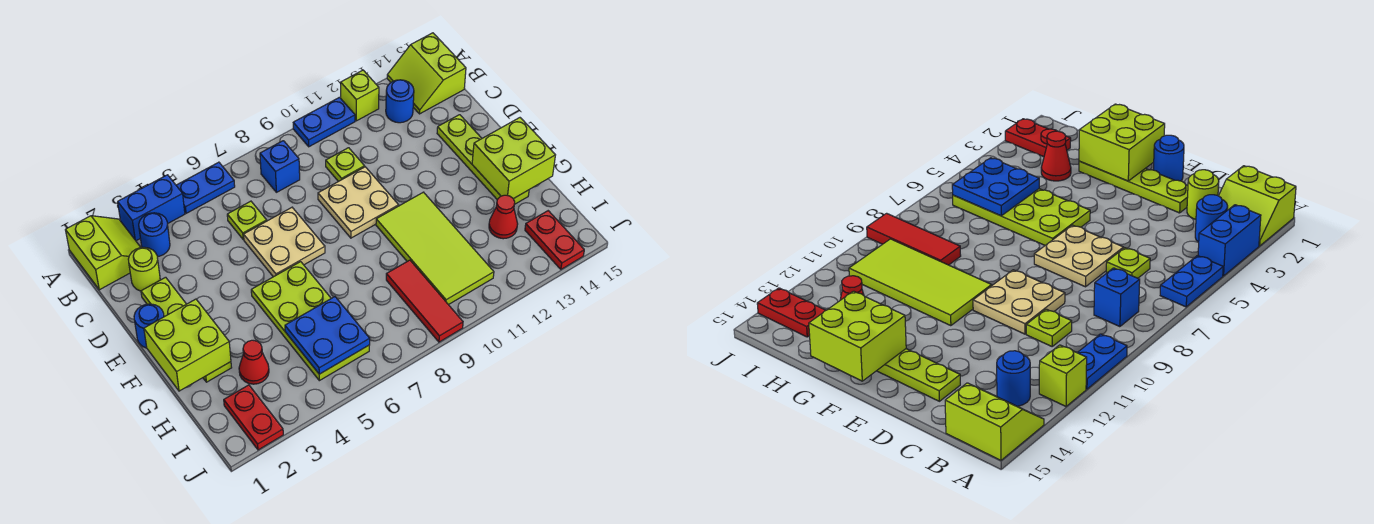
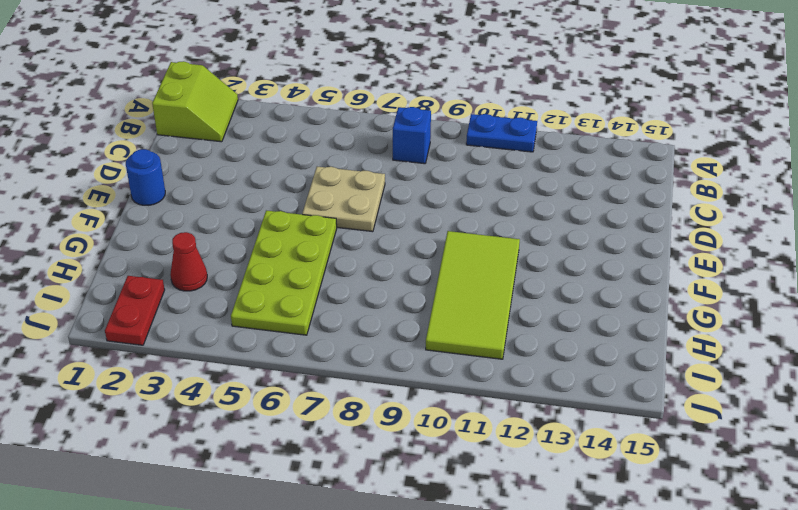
none -> blue brick A3:A4 level 1
none -> blue plate A5:A6 level 1
none -> lime brick A12 level 1

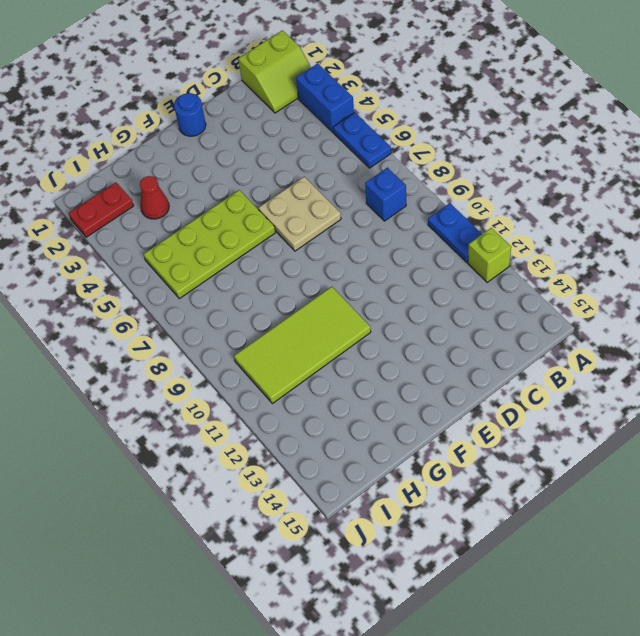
none -> lime slope A14:B15 level 1 top 15
none -> blue round brick B3 level 1
none -> blue round brick B13 level 1

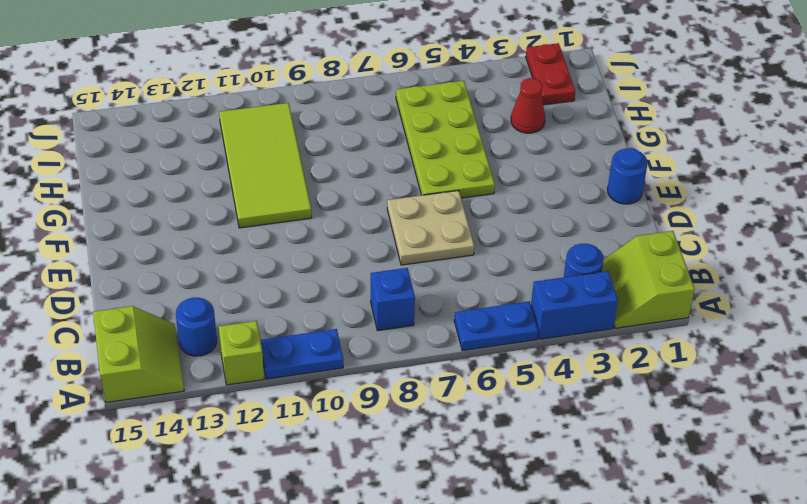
none -> lime round brick C2 level 1
none -> lime plate C6 level 1
none -> lime plate C10 level 1

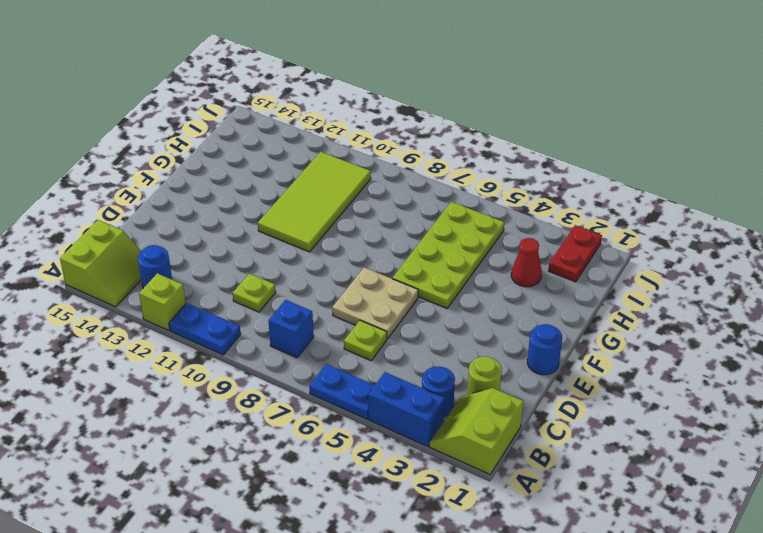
none -> lime plate D2:G2 level 1
none -> tan plate D9:E10 level 1
none -> lime plate D14:G14 level 1

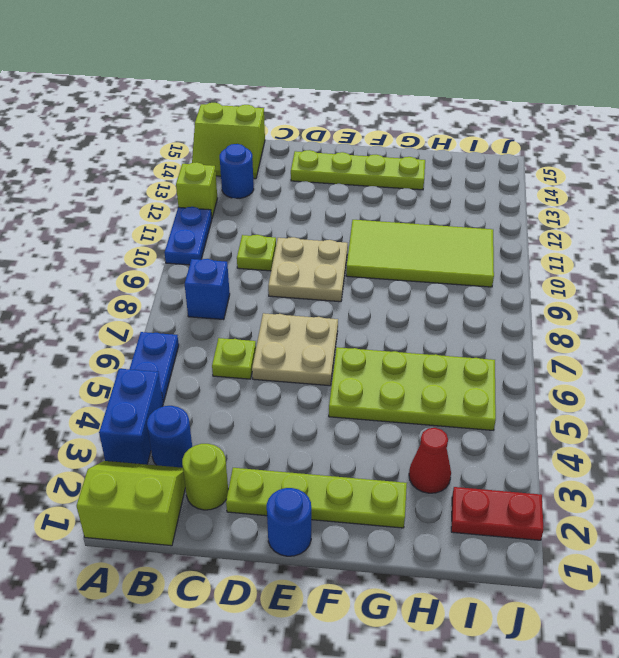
none -> red tile H9:J9 level 1
none -> red cone H13 level 1
none -> red plate I14:J14 level 1

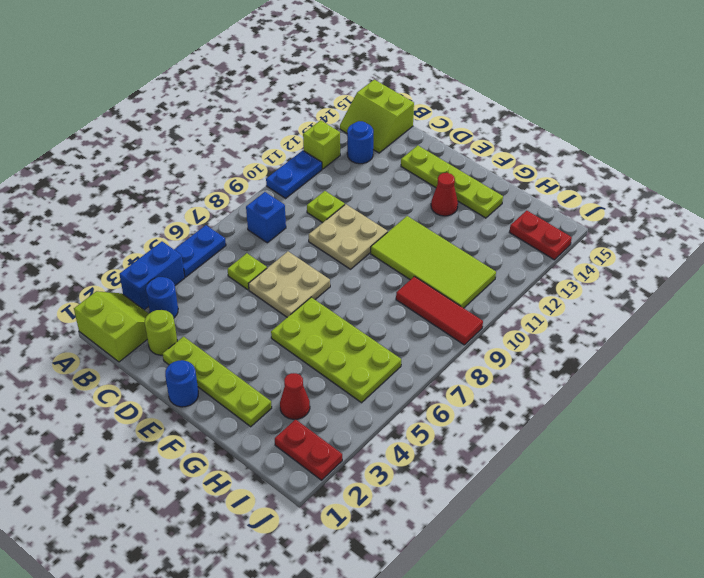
red cone F13 level 1 -> red cone H13 level 1
none -> lime brick F1:G2 level 2
none -> lime brick F14:G15 level 2
none -> blue plate H5:I6 level 2

